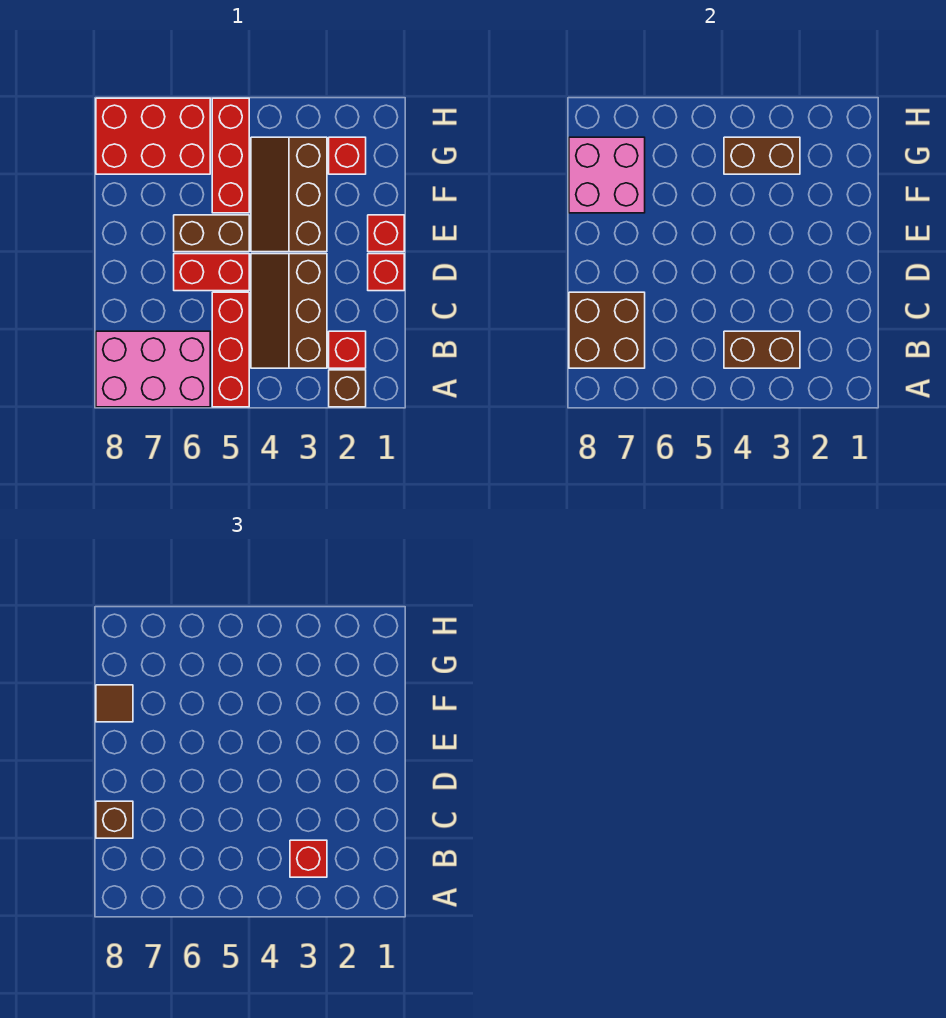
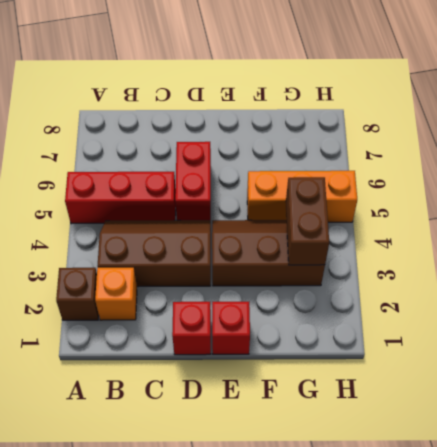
orange brick B2 level 1 -> red brick B2 level 1
orange brick F5:H5 level 1 -> red brick F5:H5 level 1
none -> pink brick A6:B8 level 1
none -> brown brick E5:E6 level 1
none -> red brick G2 level 1

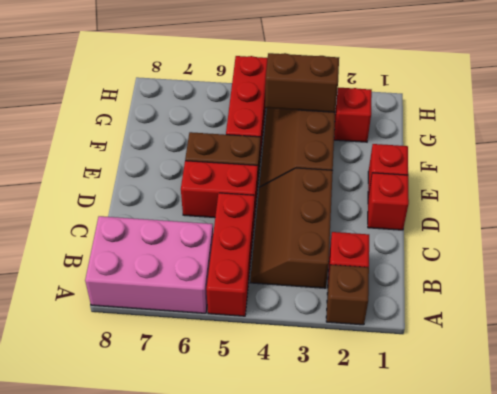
none -> red brick G6:H8 level 1
none -> brown brick B3:B4 level 2
none -> brown brick B7:C8 level 2

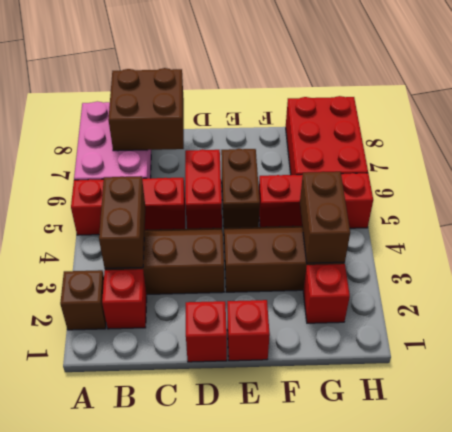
none -> pink brick F7:G8 level 2
none -> red brick B3 level 3
none -> brown brick C8 level 3

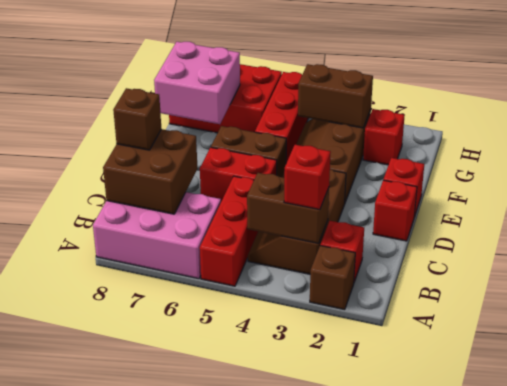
none -> brown tile F8 level 3

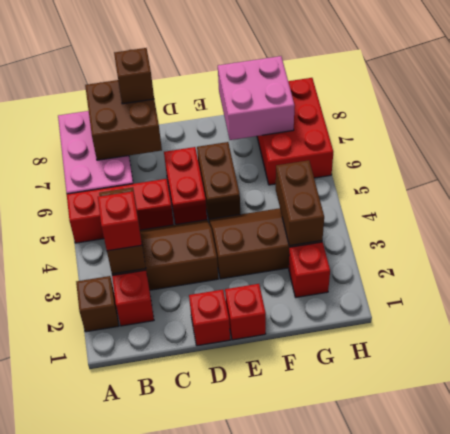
none -> red brick F5:H5 level 1
none -> brown tile F8 level 3

